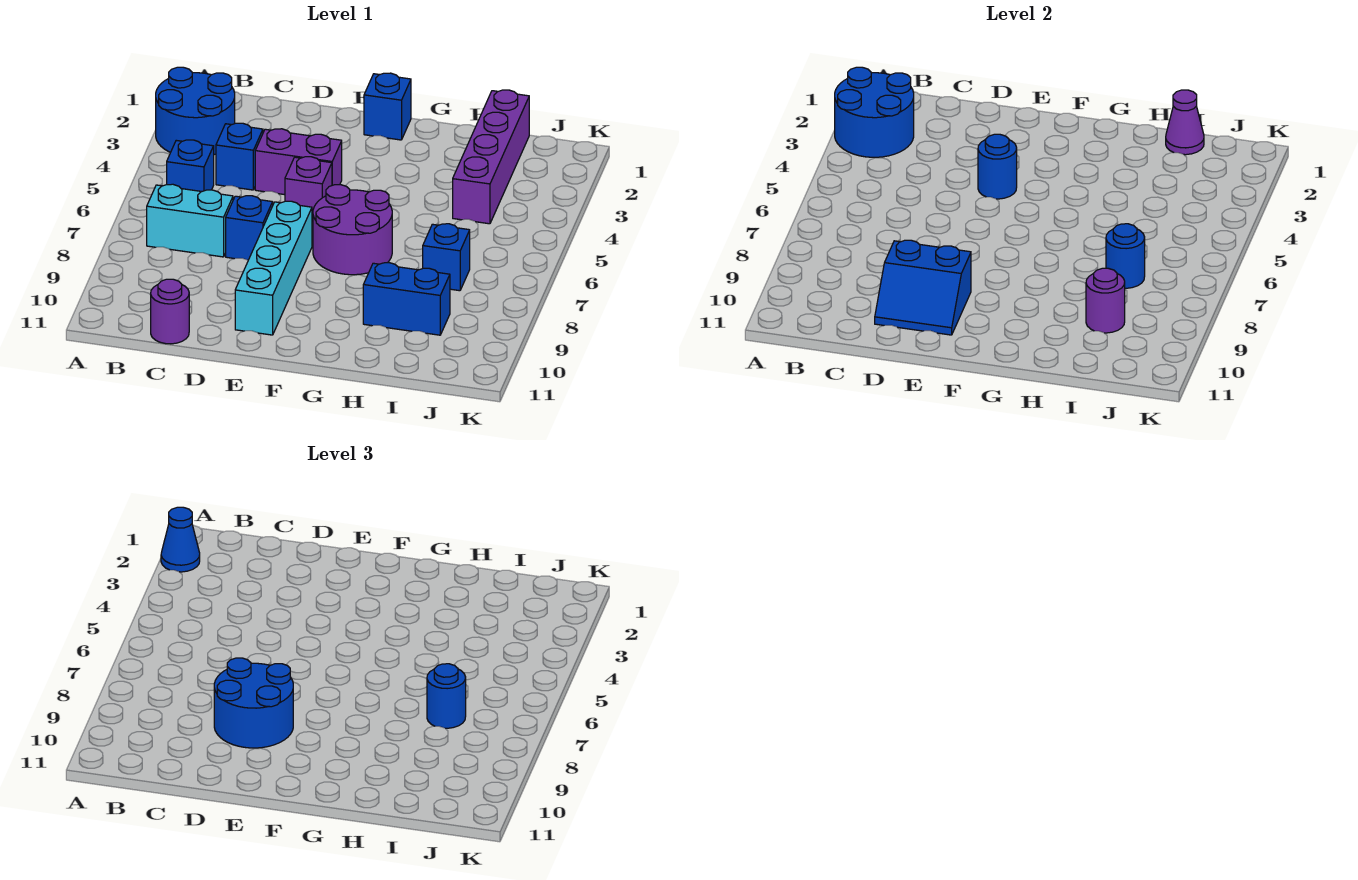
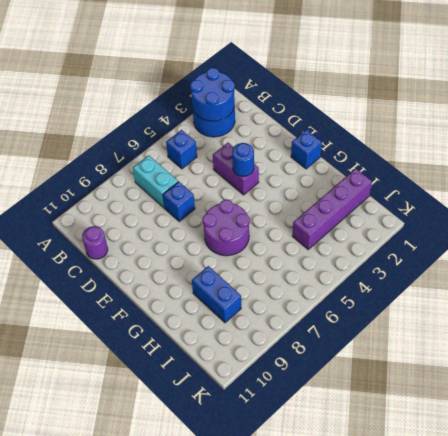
none -> blue brick C4 level 1
none -> purple brick E5 level 1
none -> cyan brick E7:E10 level 1

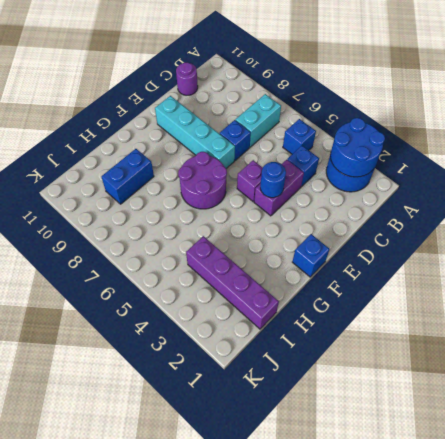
none -> blue brick I7 level 1
none -> blue slope D9:E10 level 2 top 9
none -> purple cone I1 level 2

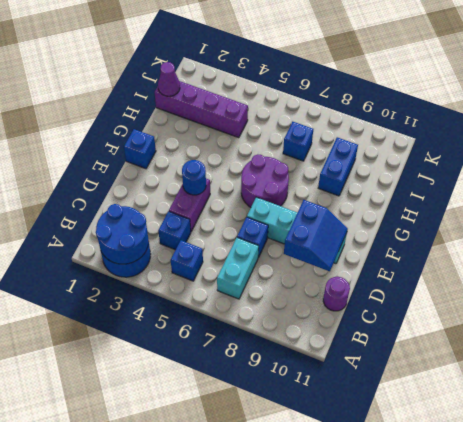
none -> purple brick E5 level 1
none -> blue round brick I7 level 2
none -> purple round brick I9 level 2

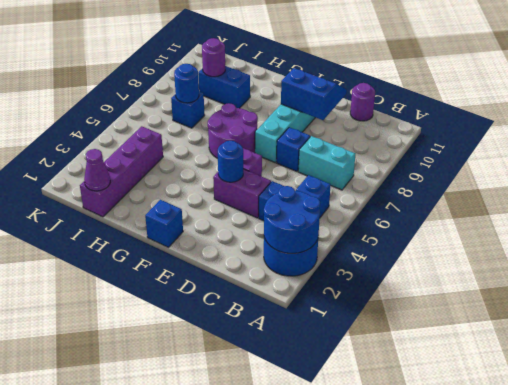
none -> blue cone A2 level 3
none -> blue round brick D8:E9 level 3
none -> blue round brick I7 level 3

